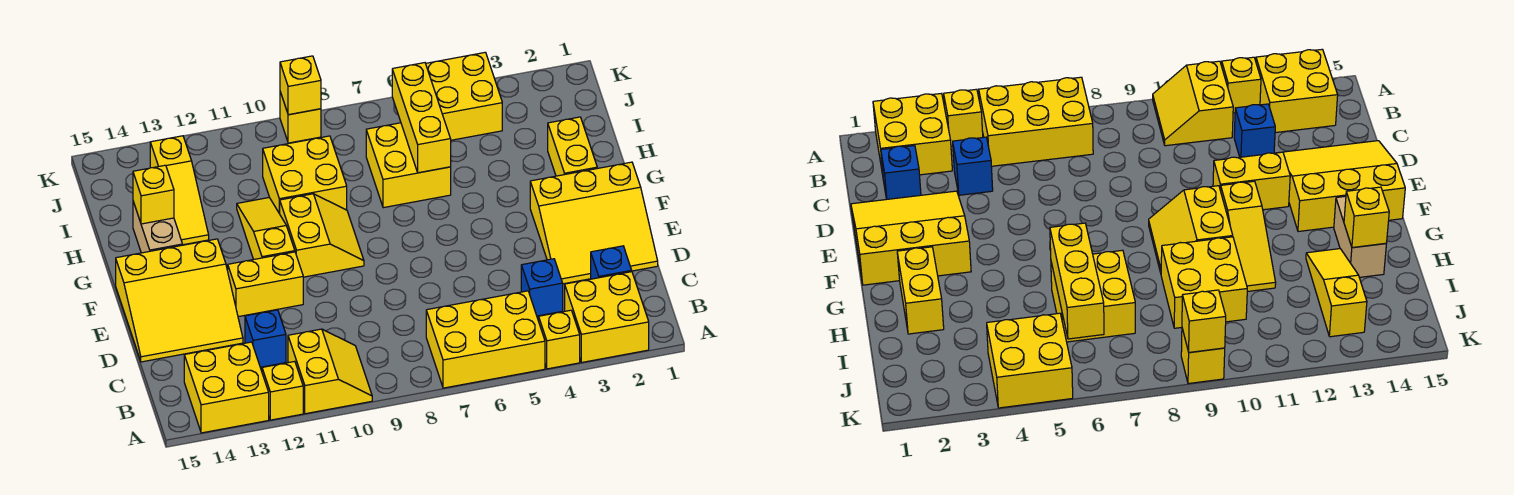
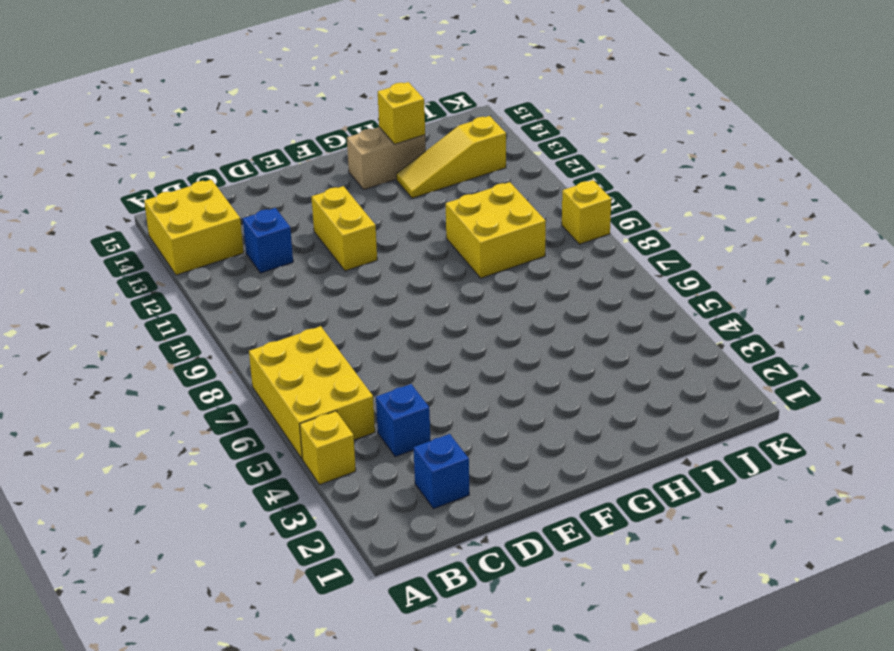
none -> yellow brick A2:B3 level 1
none -> yellow slope A10:B11 level 1 top 11
none -> yellow brick A12 level 1

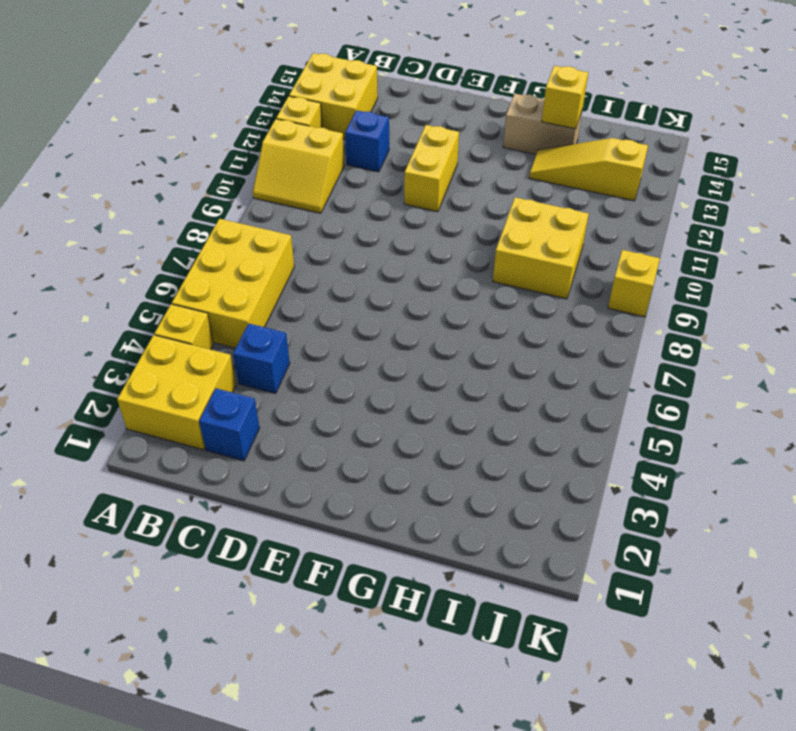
none -> yellow slope D1:F3 level 1 top F
none -> yellow slope D13:F15 level 1 top F
none -> yellow slope F9:G10 level 1 top 10

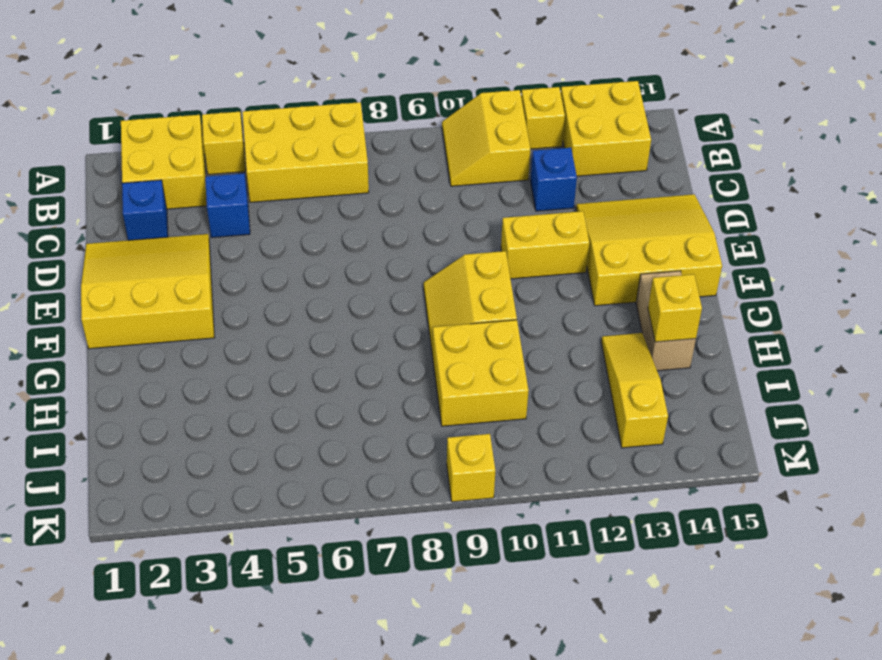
none -> yellow slope F11:H11 level 1 top F
none -> yellow brick G2:H2 level 1
none -> yellow brick H6:I7 level 1

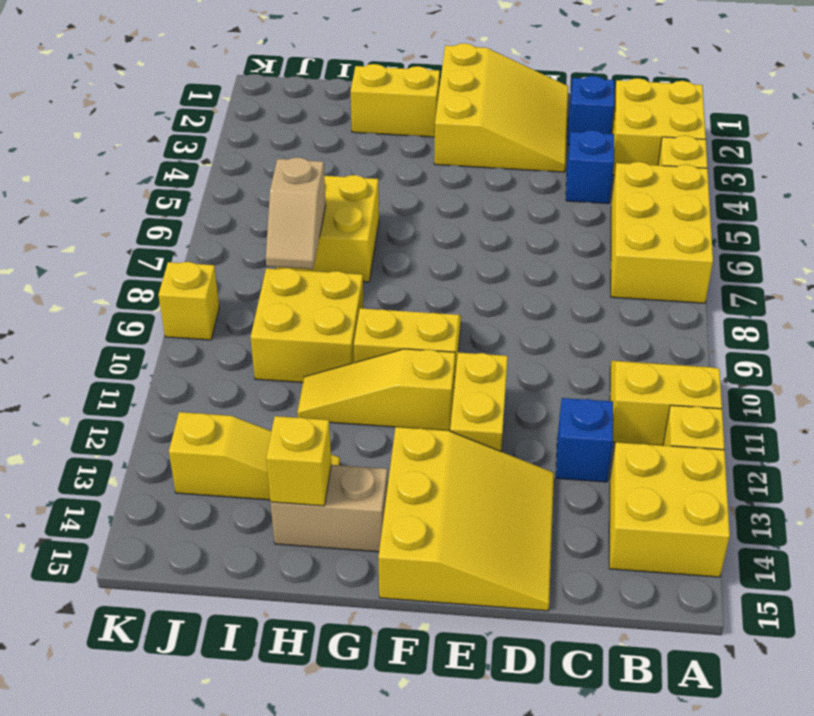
tan slope I7:I8 level 2 top 7 -> none
none -> yellow brick J4:K5 level 1
none -> yellow brick H6:J6 level 2
none -> yellow brick K9 level 2

